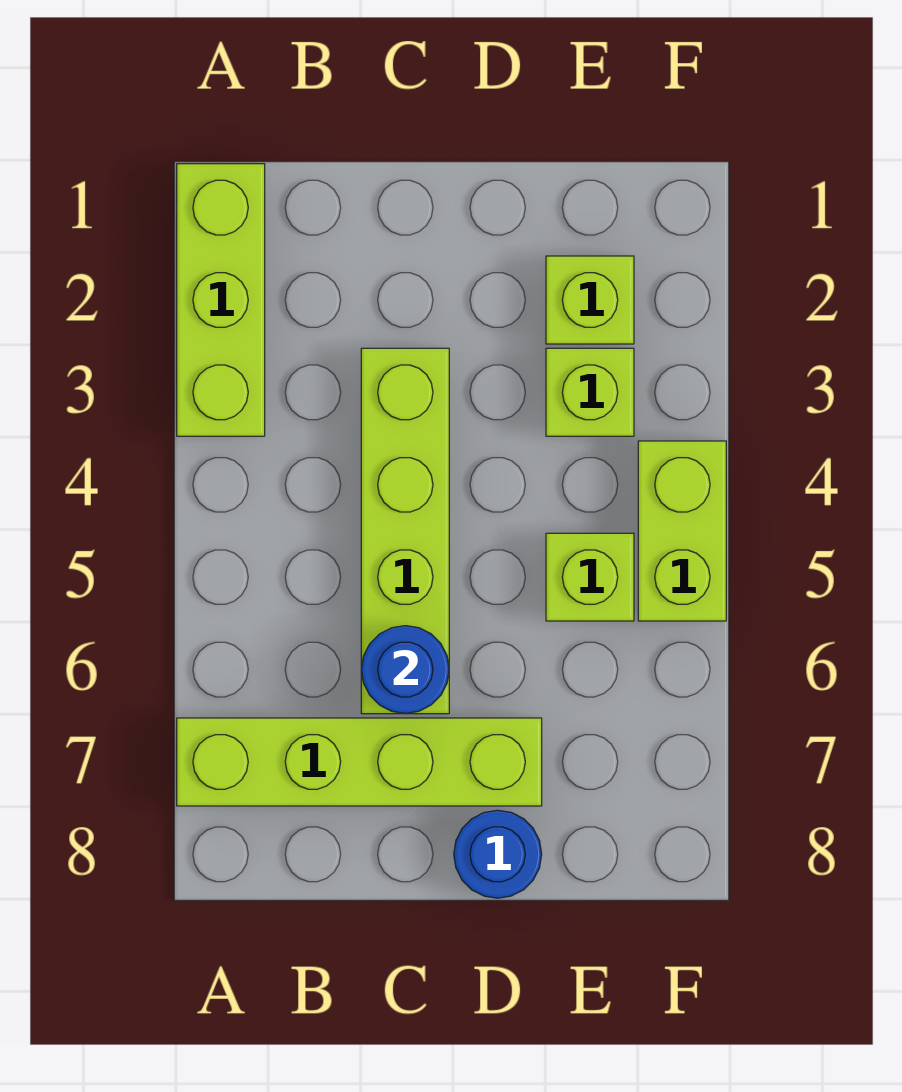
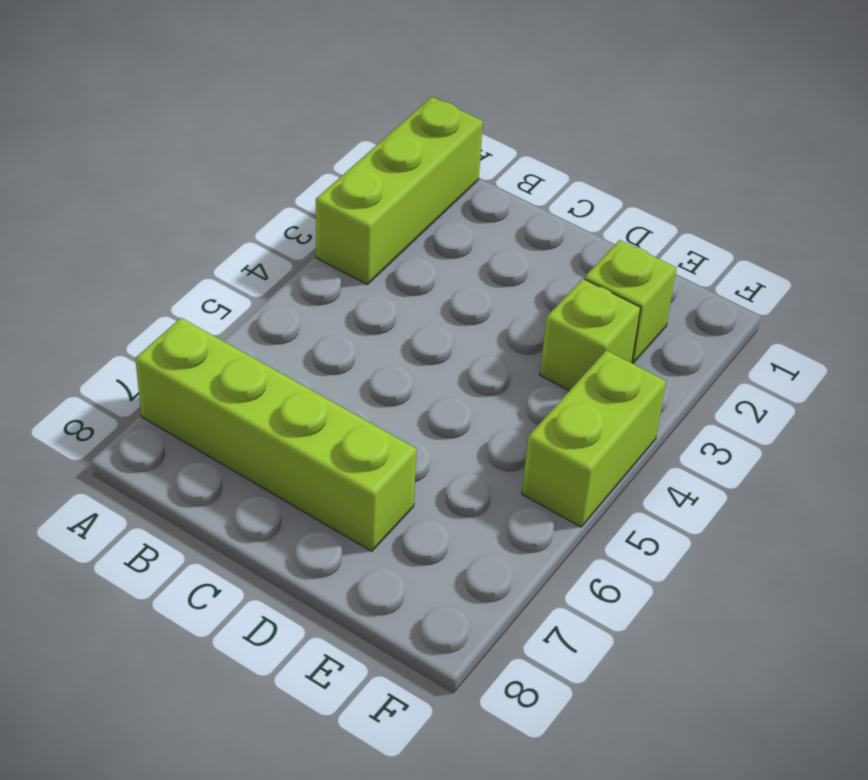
none -> lime brick C3:C6 level 1
none -> blue round brick D8 level 1

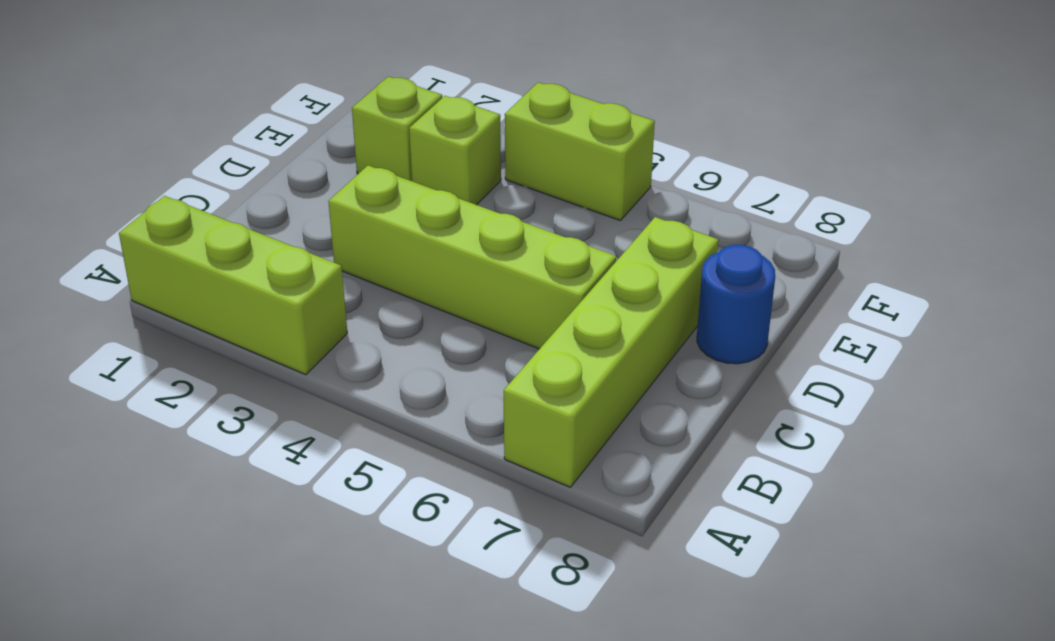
none -> lime brick E5 level 1
none -> blue round brick C6 level 2

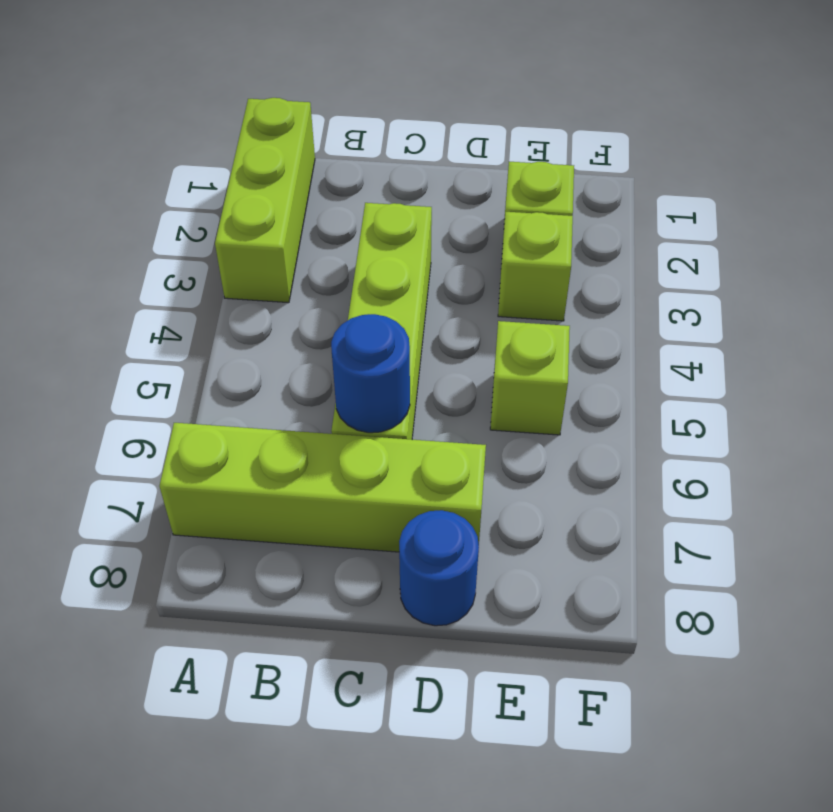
none -> lime brick F4:F5 level 1

